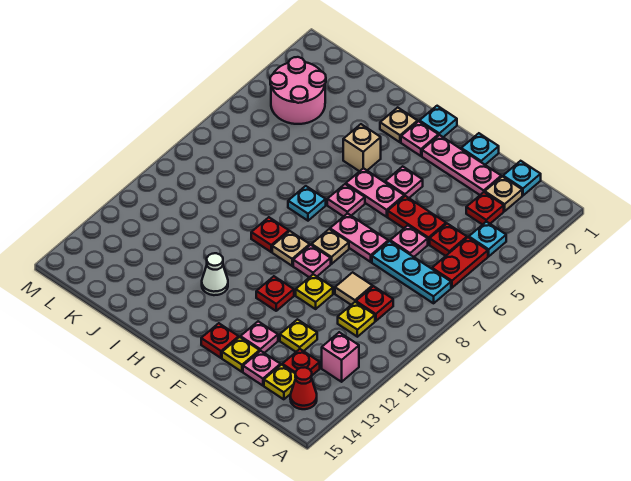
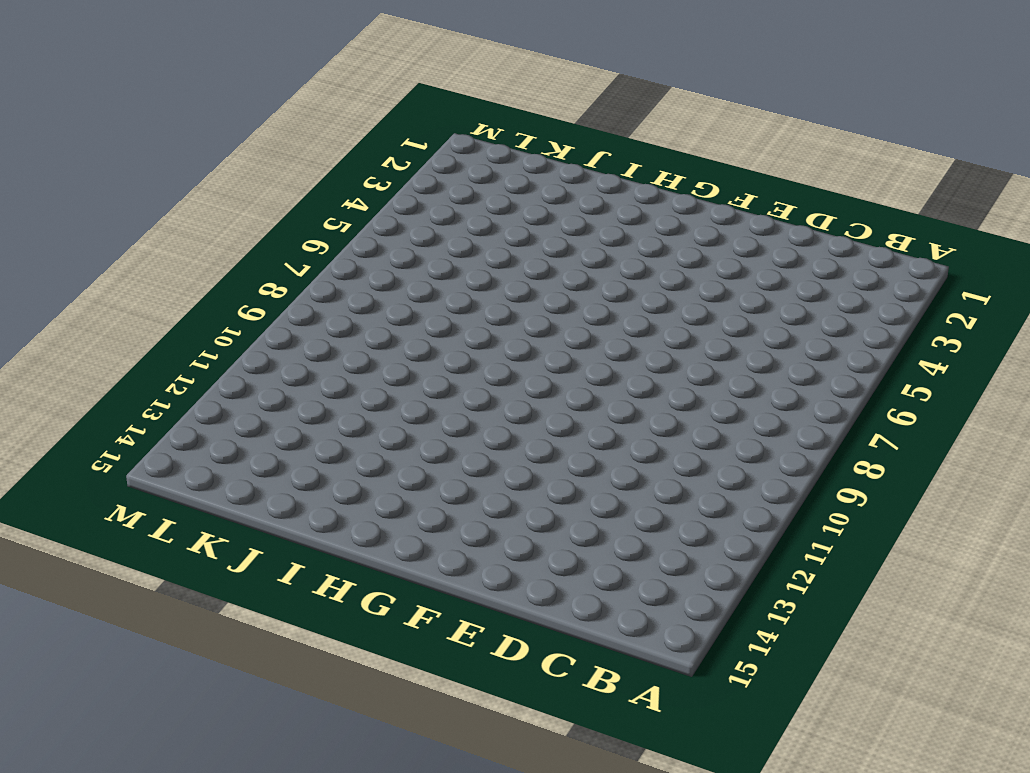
none -> cyan plate B4 level 1
none -> red plate B5:B6 level 1
none -> cyan plate B7:D7 level 1
none -> pink brick B12 level 1

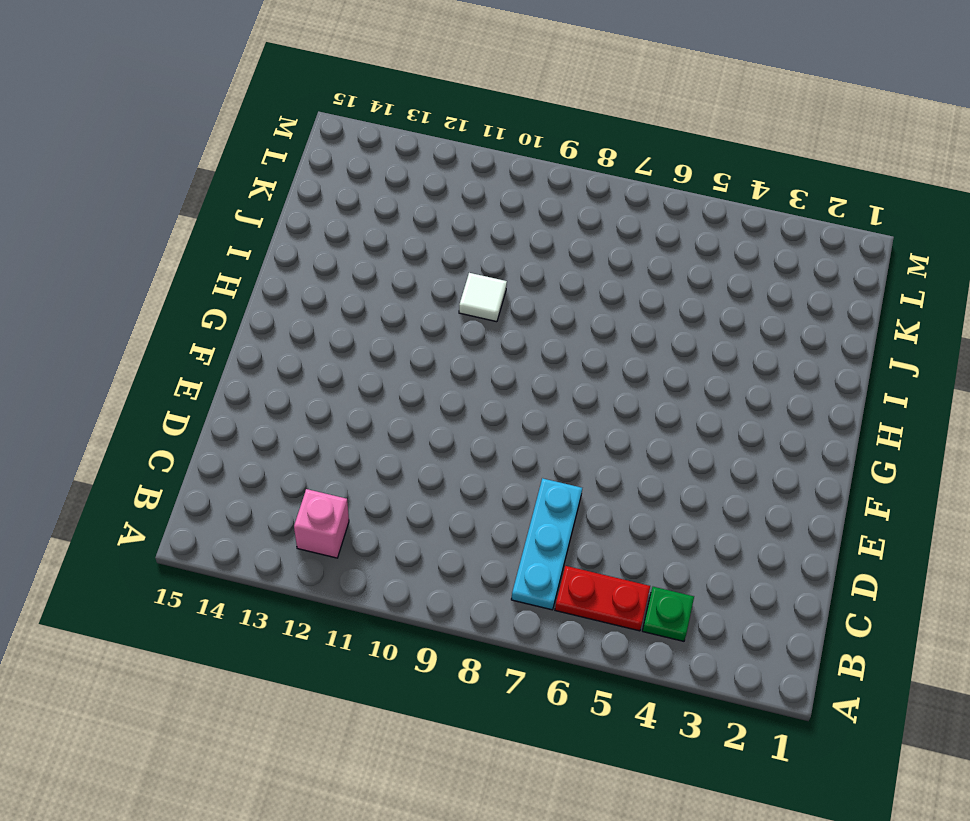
green plate B4 level 1 -> cyan plate B4 level 1
white tile I10 level 1 -> none
none -> red cone B14 level 1
none -> cyan plate C1 level 1
none -> tan plate C2 level 1
none -> red plate C3 level 1

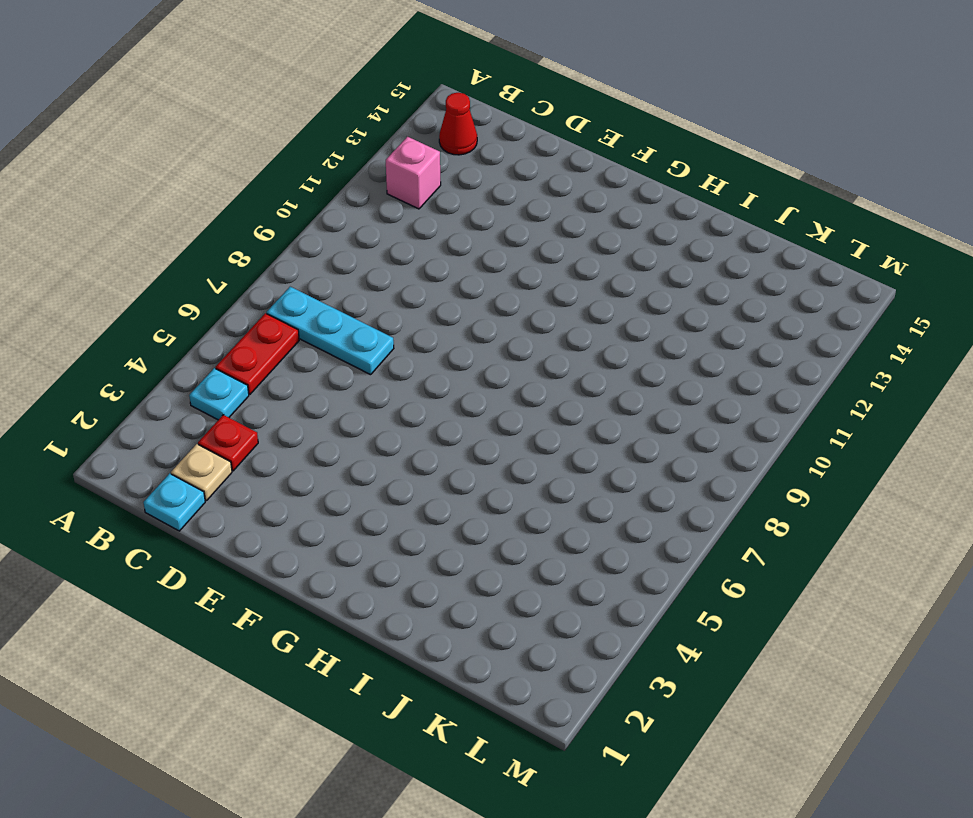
none -> red plate C5 level 1
none -> red plate C9 level 1
none -> yellow plate C10 level 1
none -> red plate C13 level 1

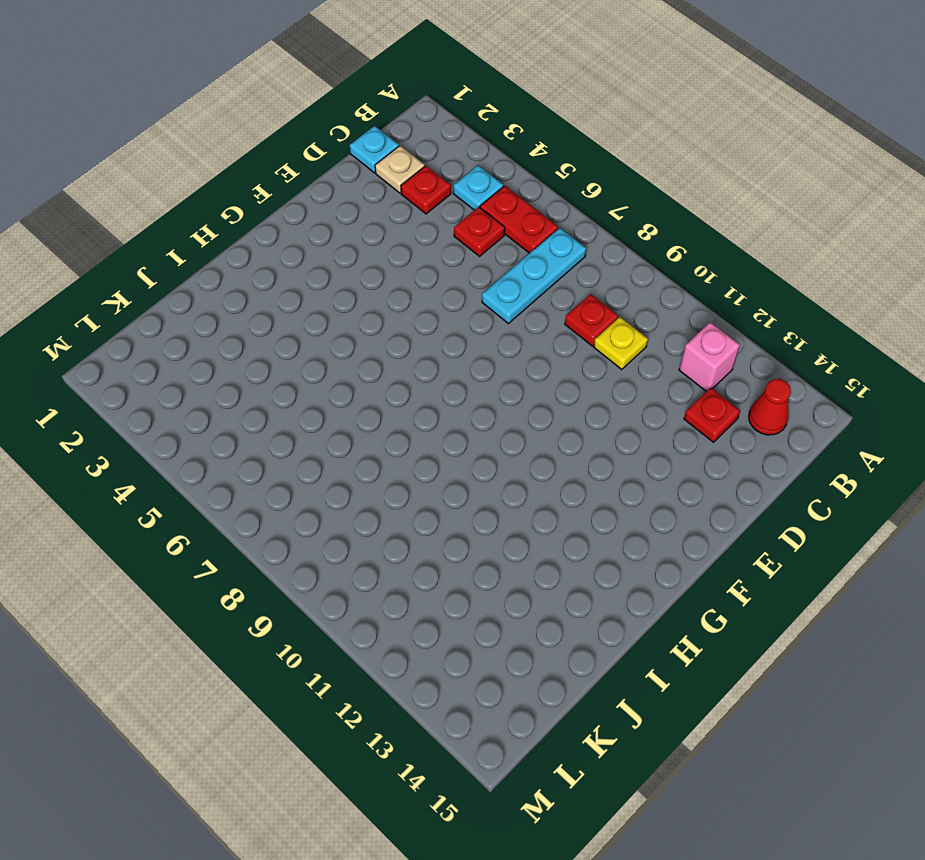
none -> yellow plate C14 level 1
none -> pink plate D2:F2 level 1
none -> red plate D5:E5 level 1
none -> pink plate D6 level 1

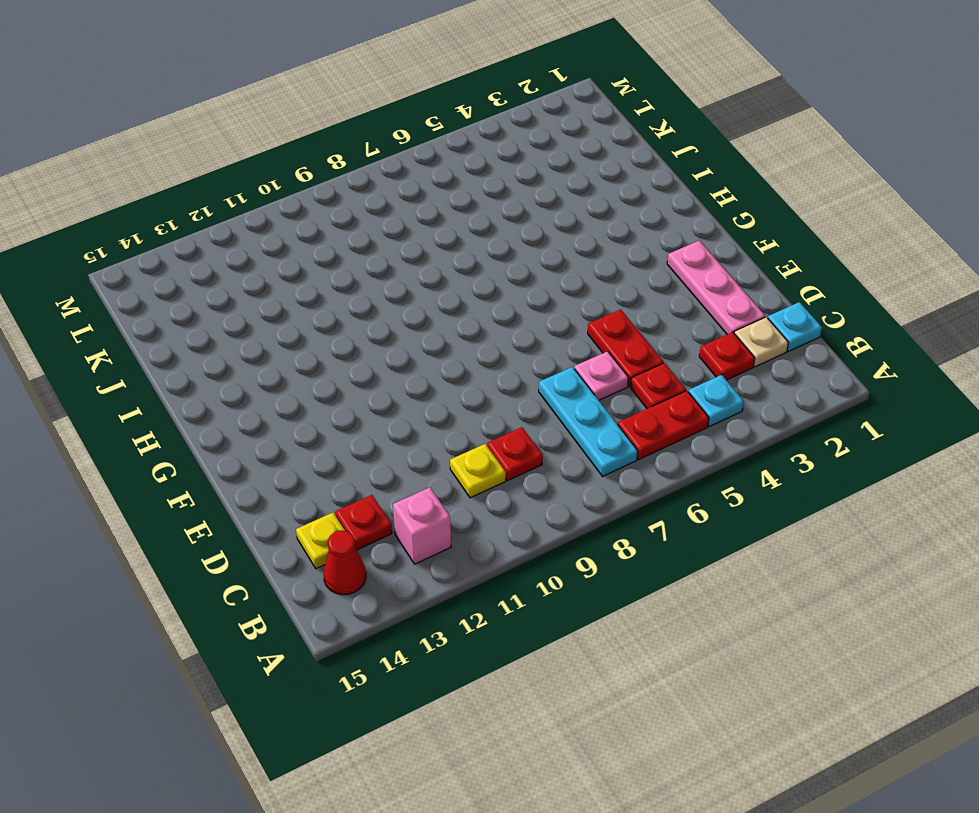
none -> tan tile D9 level 1
none -> yellow plate D12 level 1
none -> pink plate D14 level 1
none -> cyan plate E1 level 1

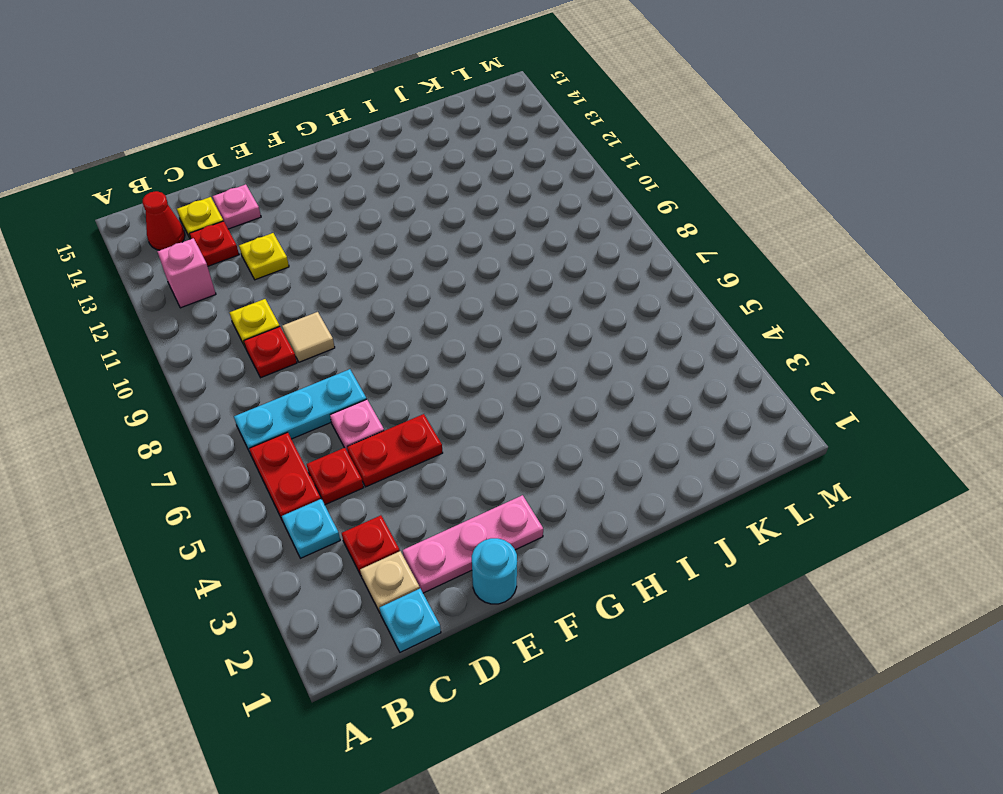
cyan round brick E1 level 1 -> cyan plate E1 level 1
none -> pink plate E7:F7 level 1
none -> yellow plate E10 level 1
none -> pink plate E13 level 1
none -> yellow plate E14 level 1

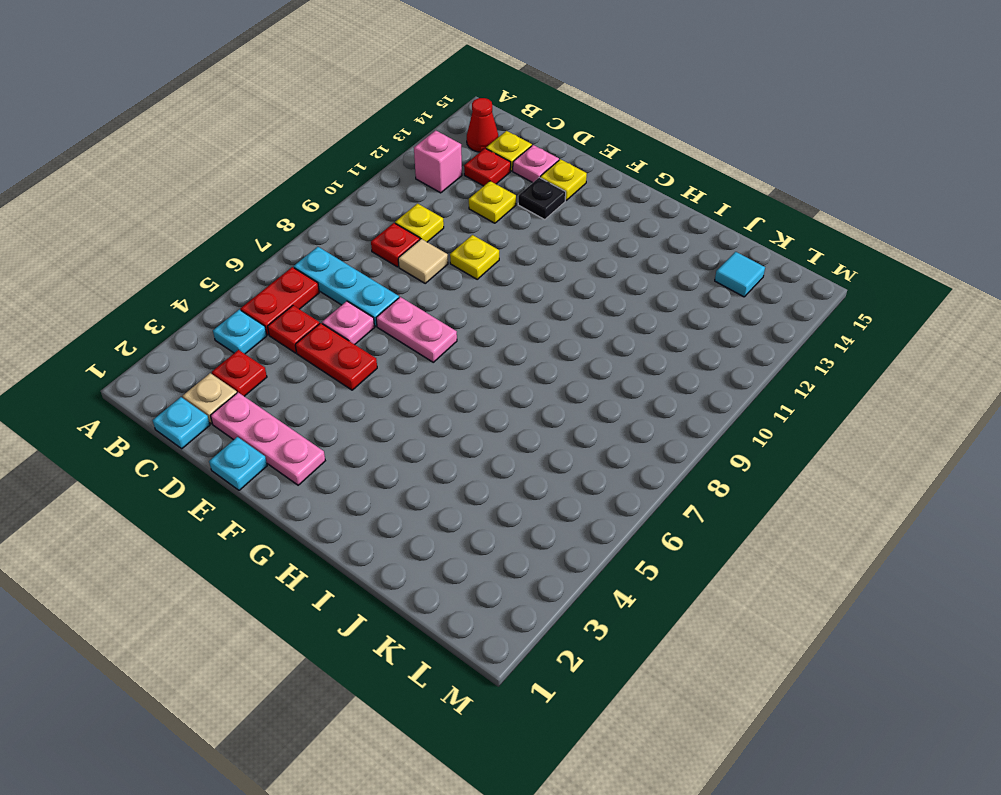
black plate E13 level 1 -> pink plate E13 level 1
cyan tile K14 level 1 -> none
none -> pink plate F4 level 1
none -> pink plate F5:G5 level 1
none -> tan plate F8 level 1
none -> pink plate F9 level 1

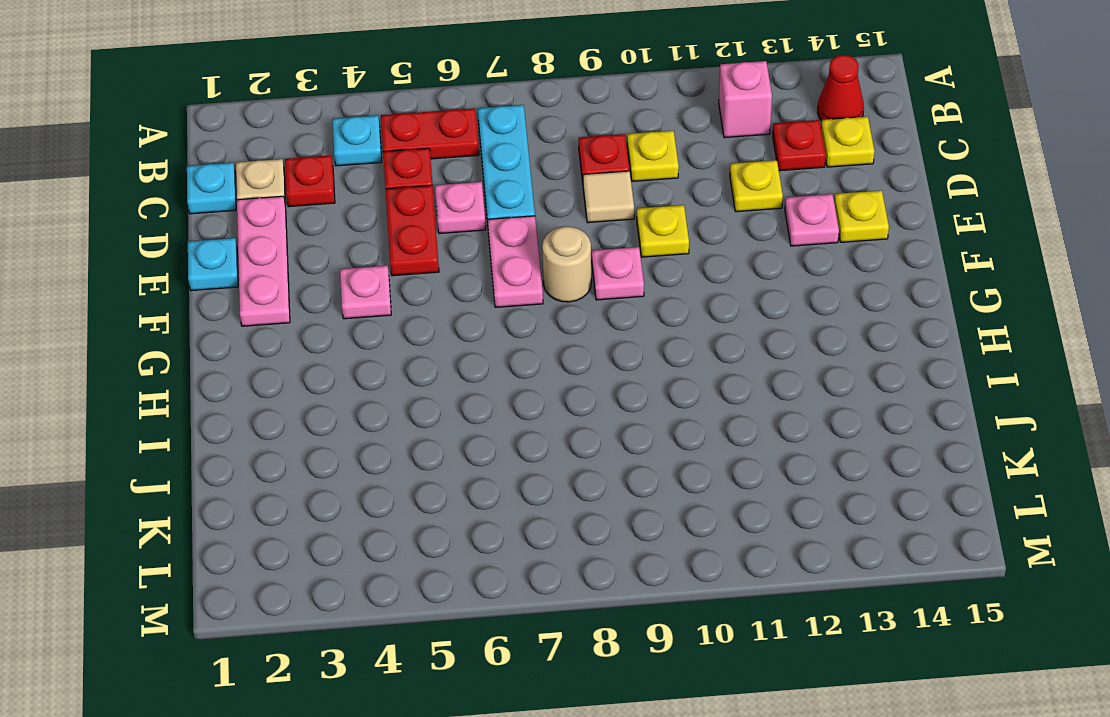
tan round brick F8 level 1 -> tan plate F8 level 1
none -> pink plate D14 level 1
none -> pink plate F5:G5 level 1
none -> red plate F11 level 1
none -> red plate F14 level 1

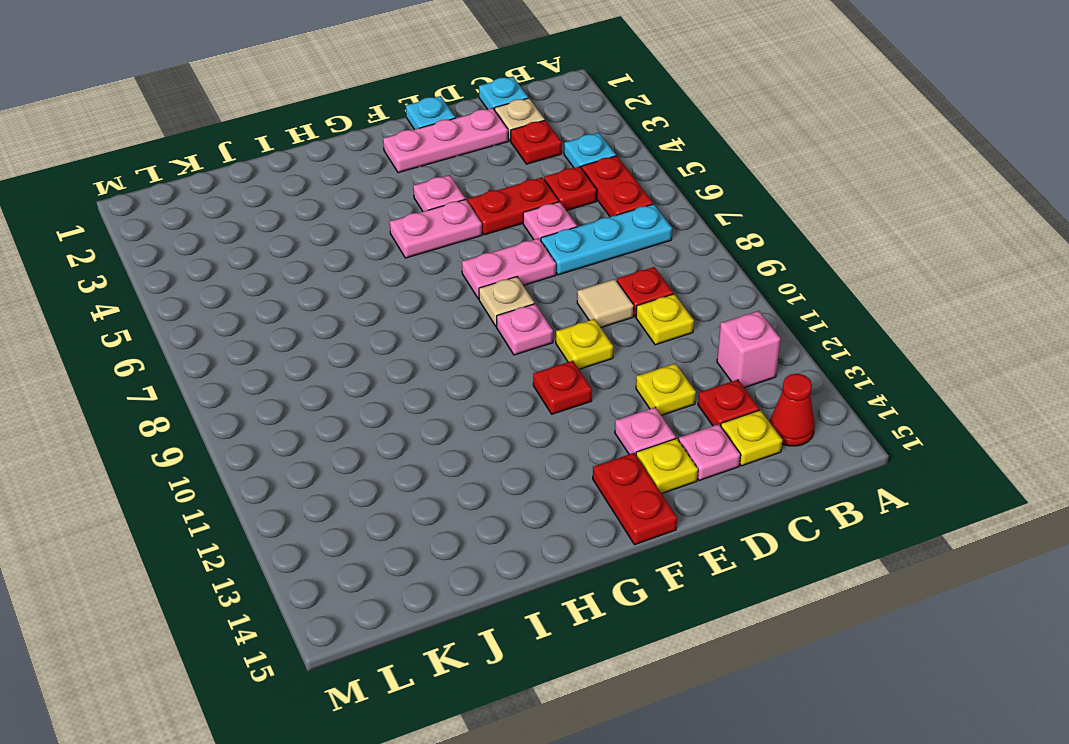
red plate F14:F15 level 1 -> red plate F14 level 1
none -> cyan plate G1 level 1
none -> pink plate G2 level 1
none -> pink plate G6 level 1
none -> tan plate G9 level 1

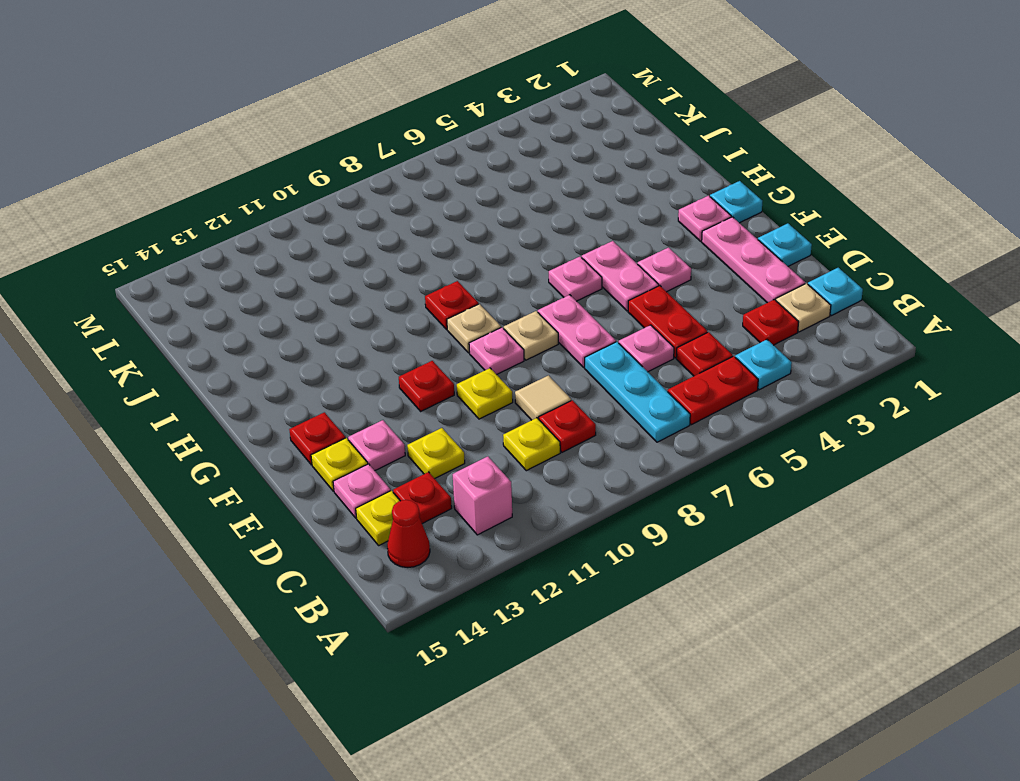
none -> tan plate H2 level 1
none -> tan brick H4 level 1
none -> cyan plate H7 level 1
none -> white cone H12 level 1

